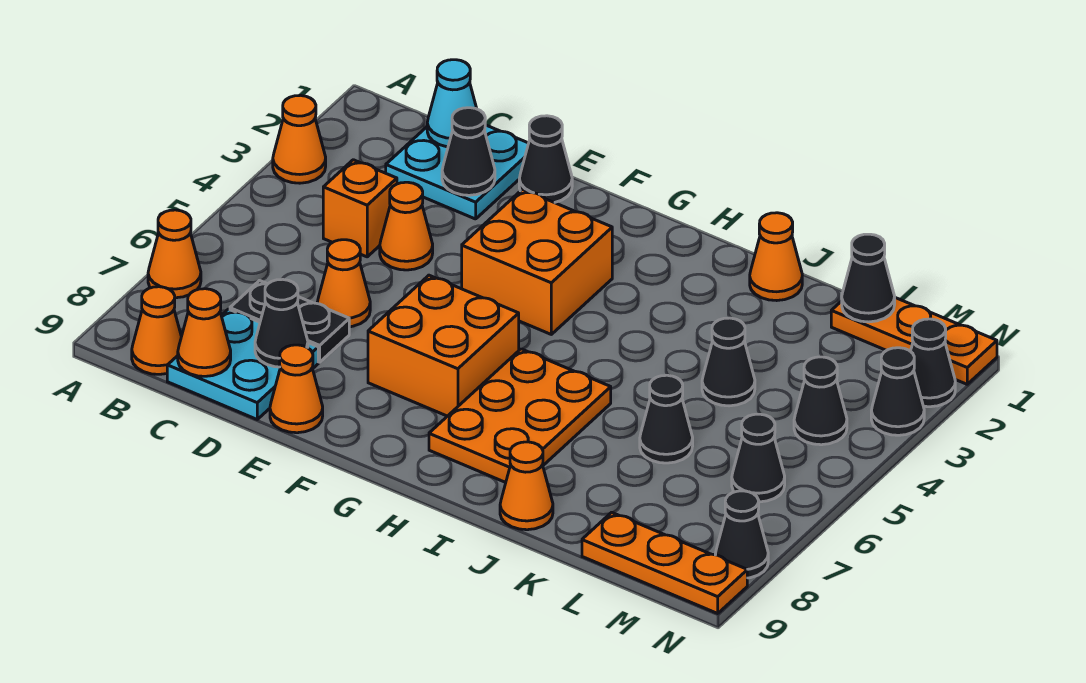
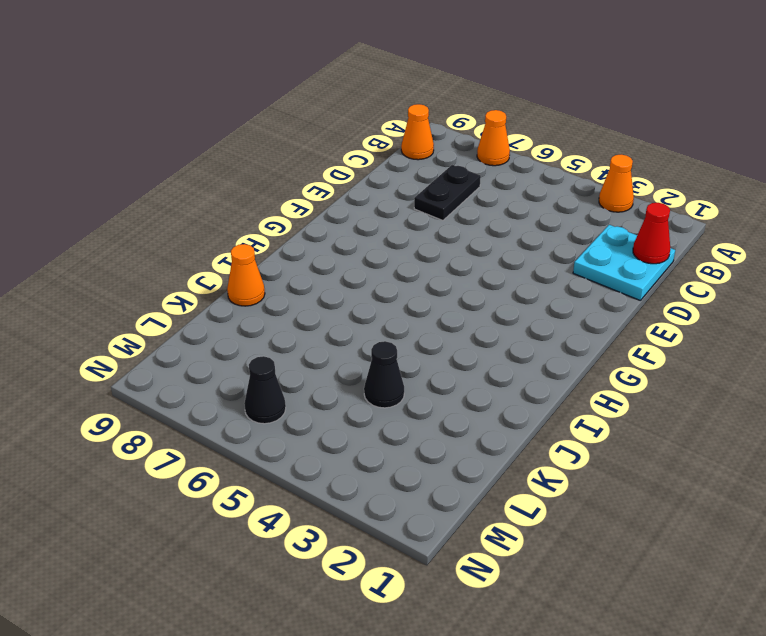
red cone C1 level 2 -> cyan cone C1 level 2
none -> orange brick C4 level 1
none -> cyan plate C8:D9 level 1
none -> orange cone D4 level 1
none -> orange cone D6 level 1

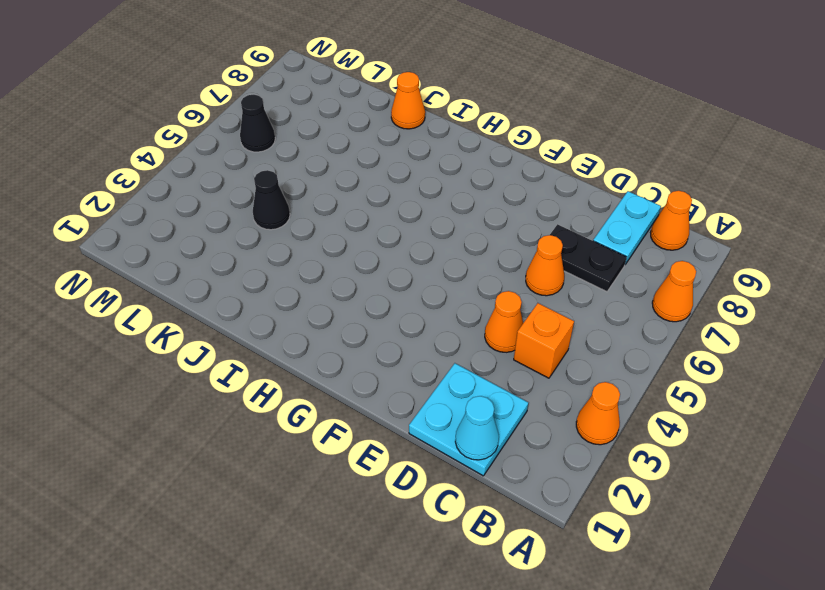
cyan plate C8:C9 level 1 -> cyan plate C8:D9 level 1
none -> black cone E1 level 1
none -> orange cone E9 level 1
none -> orange brick F3:G4 level 1
none -> orange brick F6:G7 level 1

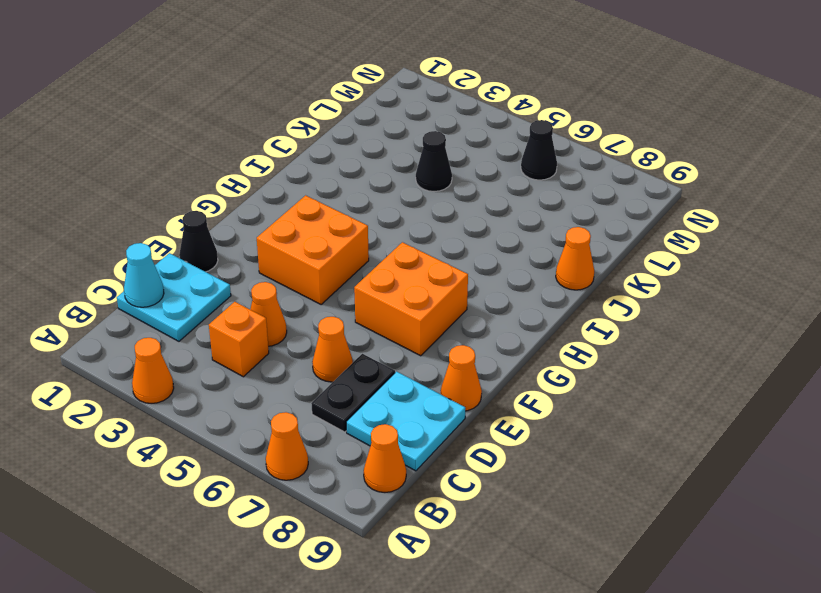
none -> orange plate H6:I8 level 1
none -> orange cone J1 level 1
none -> black cone K6 level 1
none -> orange plate L1:N1 level 1

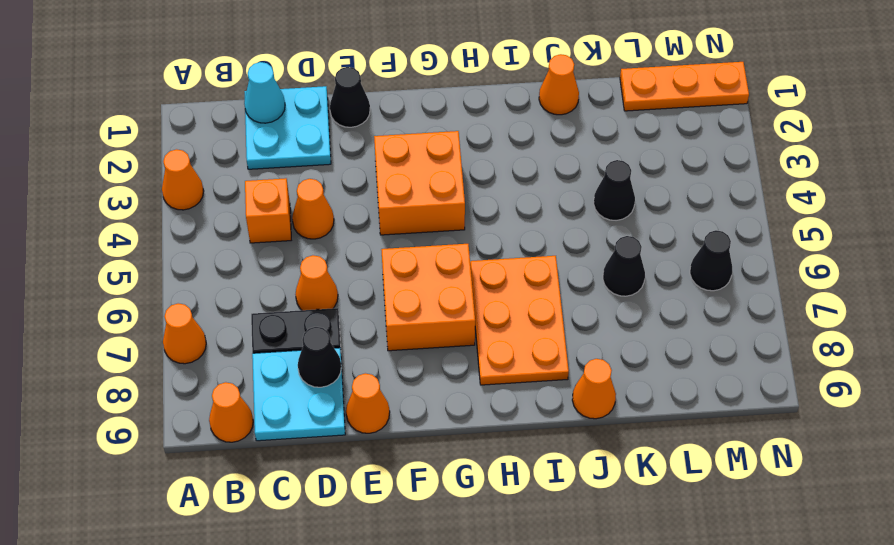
none -> orange plate L9:N9 level 1
none -> black cone M4 level 1
none -> black cone N2 level 1
none -> black cone N3 level 1

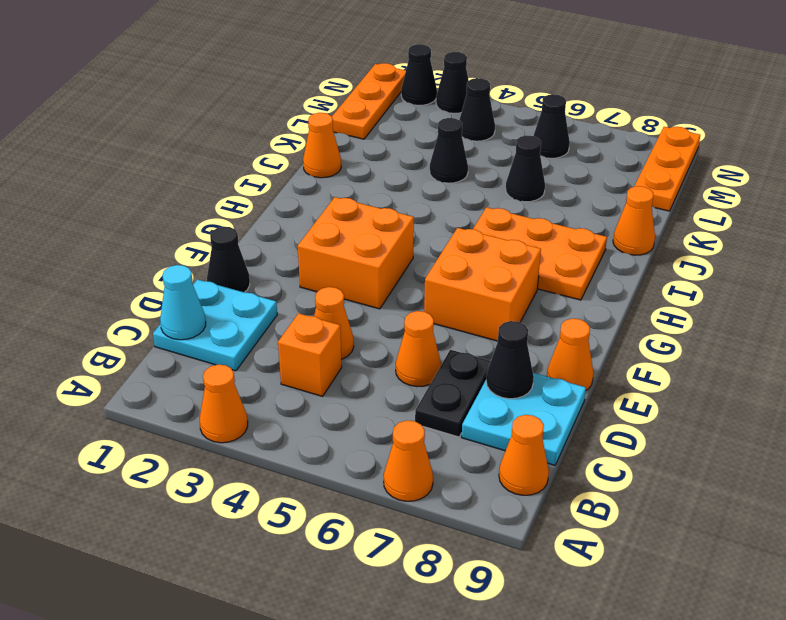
none -> black cone N8 level 1
none -> orange cone C9 level 2
none -> black cone D2 level 2
none -> black cone L1 level 2

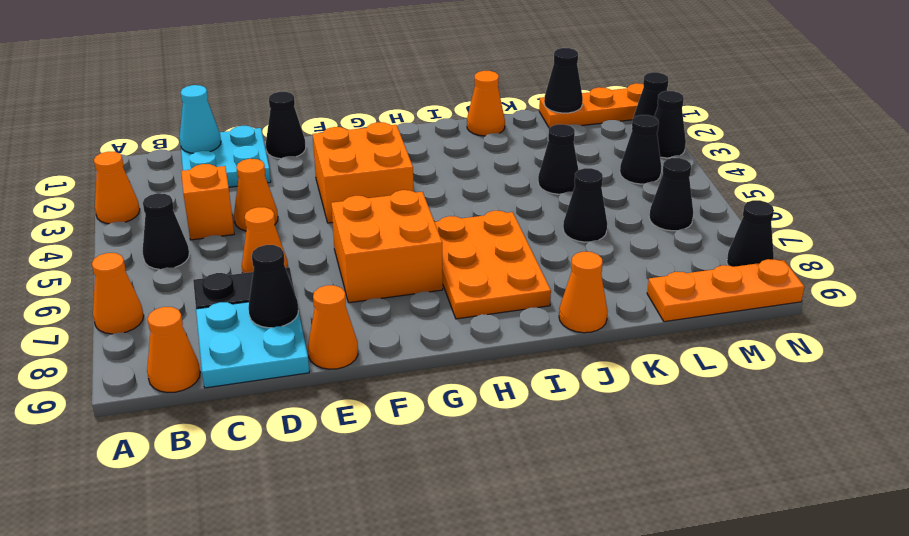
black cone B5 level 1 -> black cone D2 level 2
none -> orange cone C9 level 2

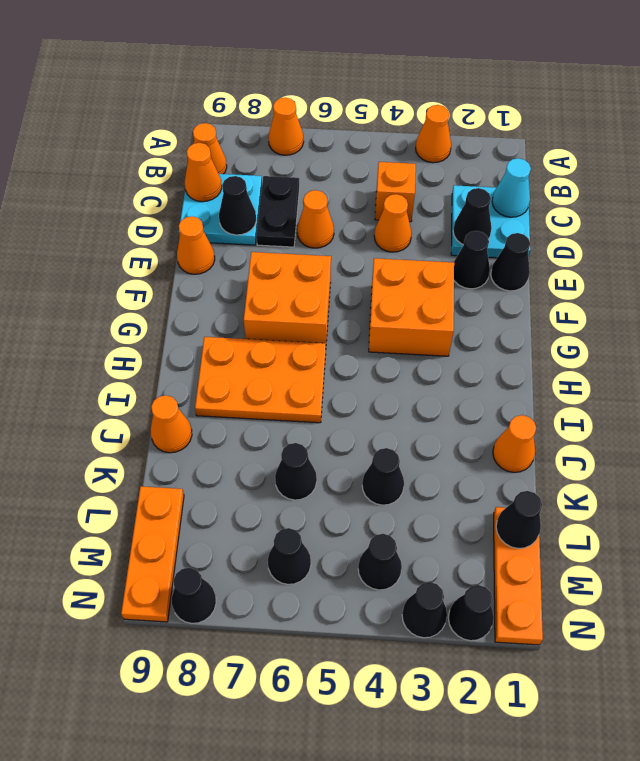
black cone E2 level 1 -> none

